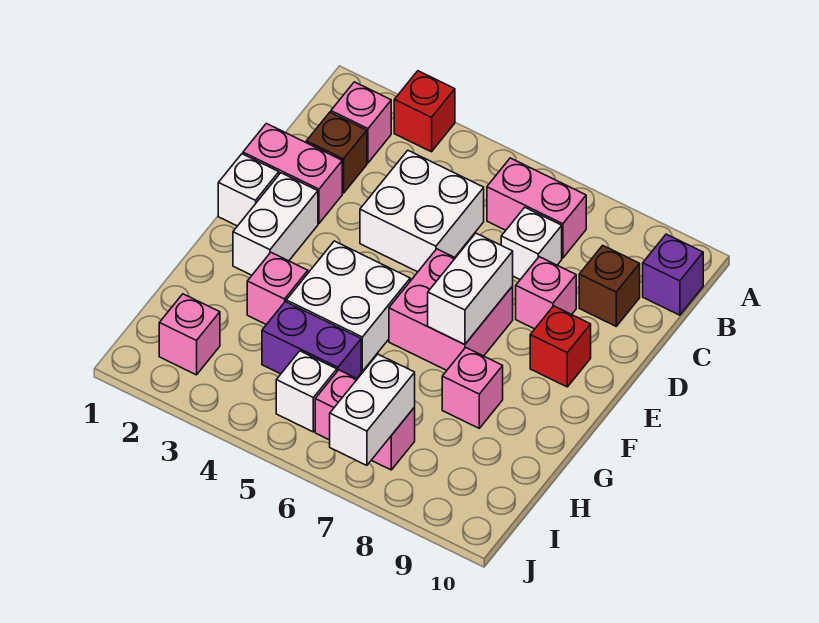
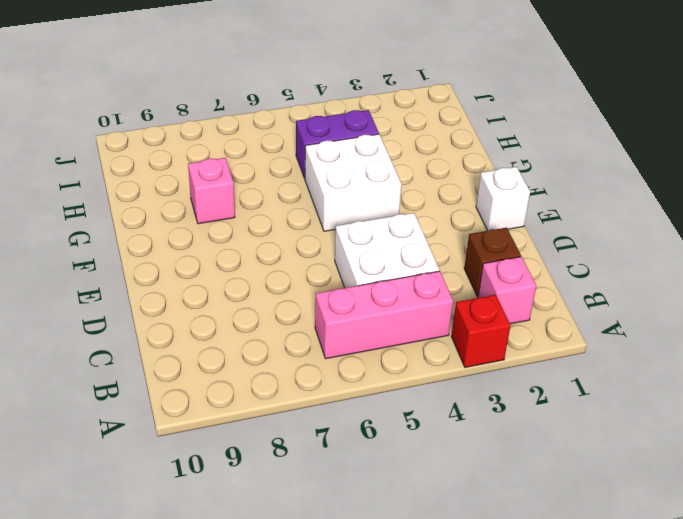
pink brick B4:B6 level 1 -> pink brick B6:B7 level 1
none -> purple brick B10 level 1
none -> white brick C7 level 1
none -> brown brick C9 level 1

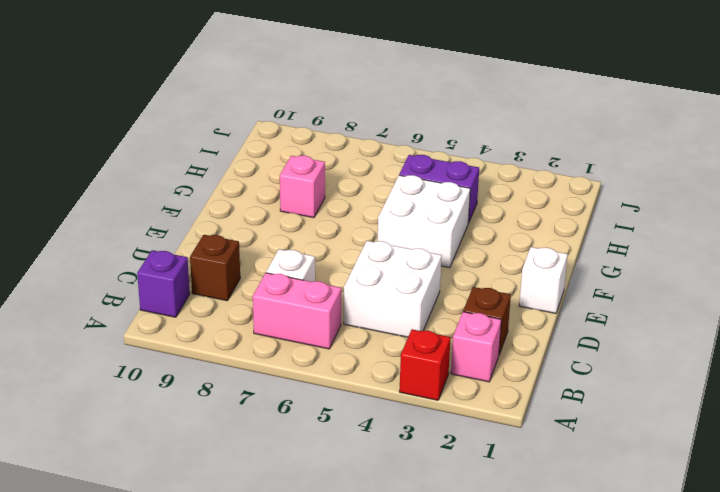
none -> pink brick D1:D2 level 1
none -> pink brick D8 level 1
none -> white brick E2:F2 level 1

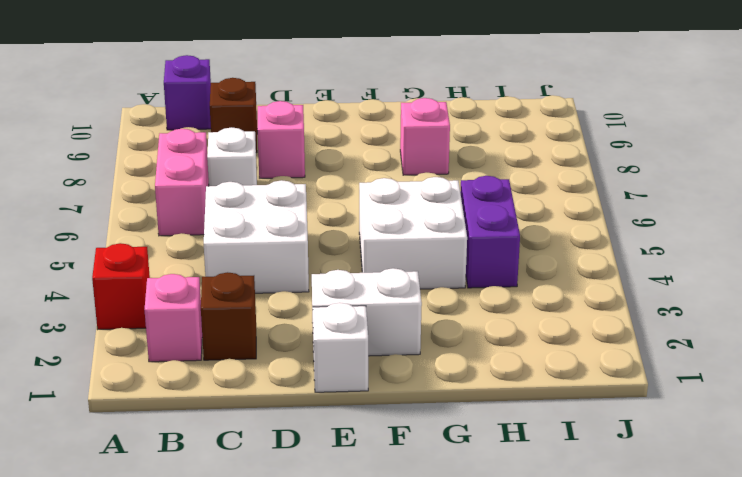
none -> pink brick D1:D2 level 1
none -> pink brick E6:F7 level 1
none -> red brick E9 level 1

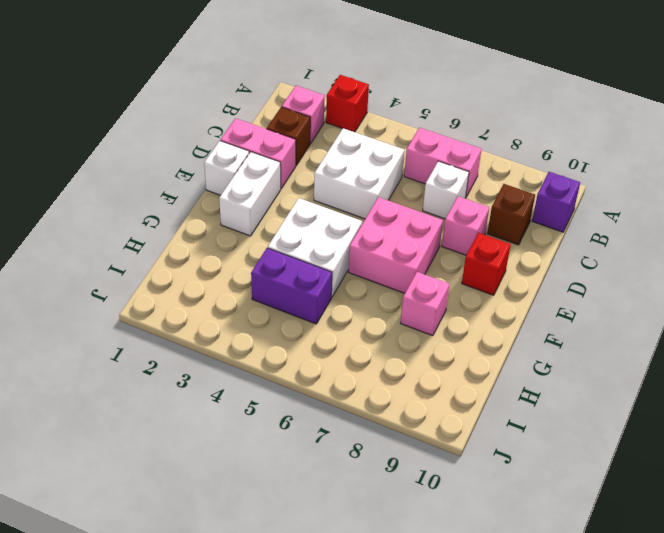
none -> pink brick G3 level 1
none -> pink brick I2 level 1
none -> white brick I5 level 1

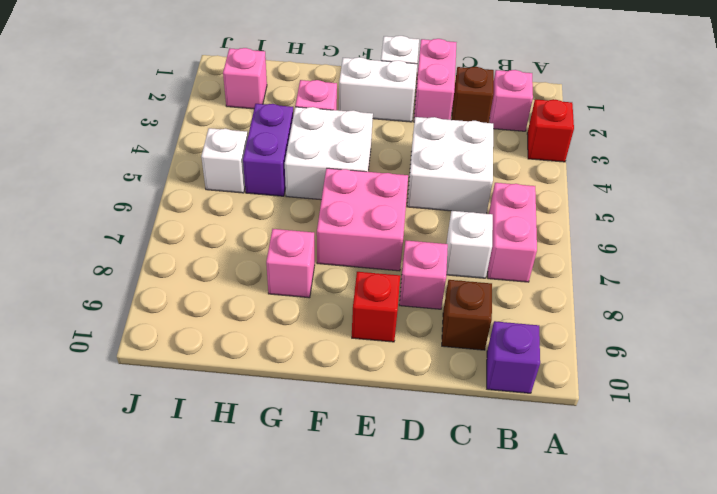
none -> pink brick I6:I7 level 1
none -> white brick E7:F7 level 2
none -> white brick I7:J7 level 2

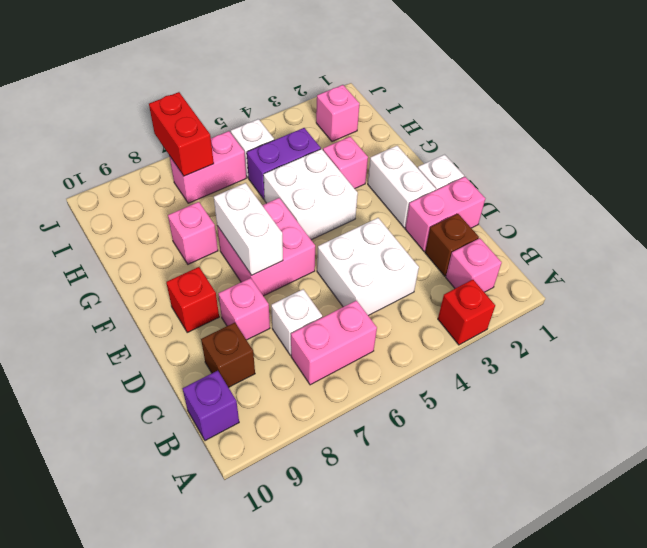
red brick I7:J7 level 2 -> white brick I7:J7 level 2

